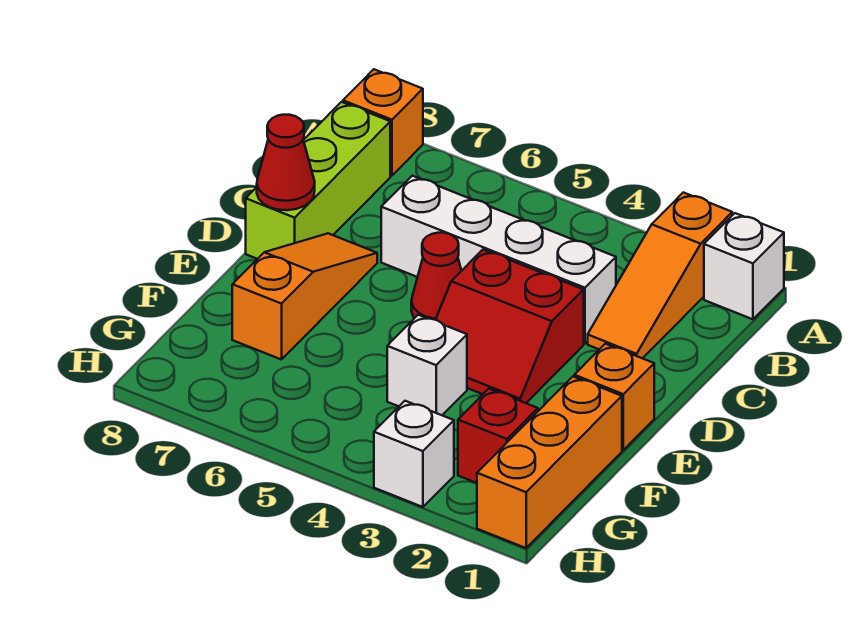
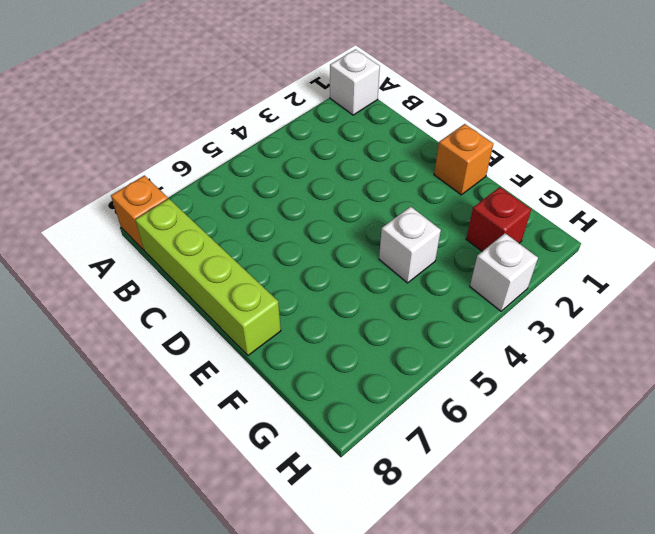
lime brick B8:E8 level 1 -> lime brick B8:D8 level 1
none -> orange slope A2:C2 level 1 top A
none -> white brick C3:C6 level 1
none -> red slope D3:E4 level 1 top D

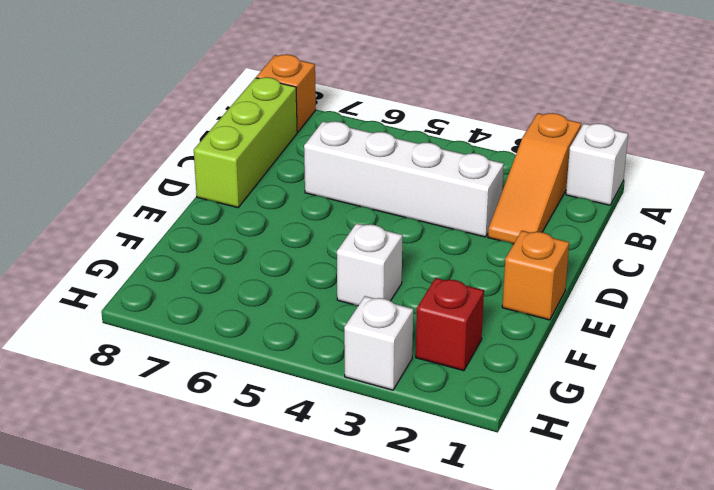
none -> red slope D3:E4 level 1 top D
none -> red cone D5 level 1
none -> orange slope D7:F7 level 1 top F

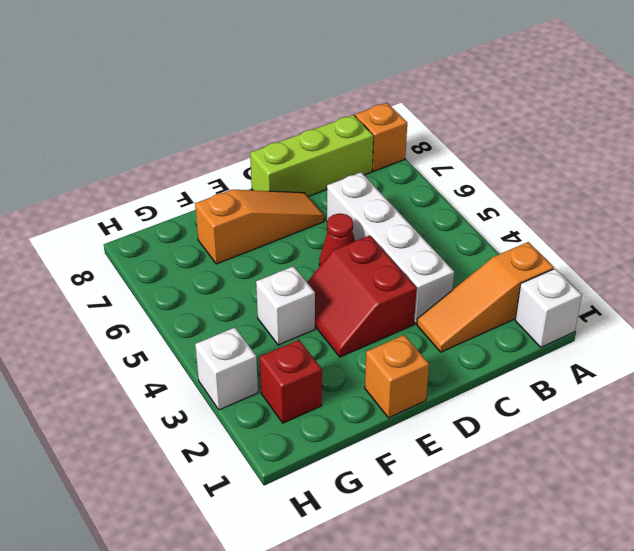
none -> orange brick F1:H1 level 1
none -> red cone D8 level 2

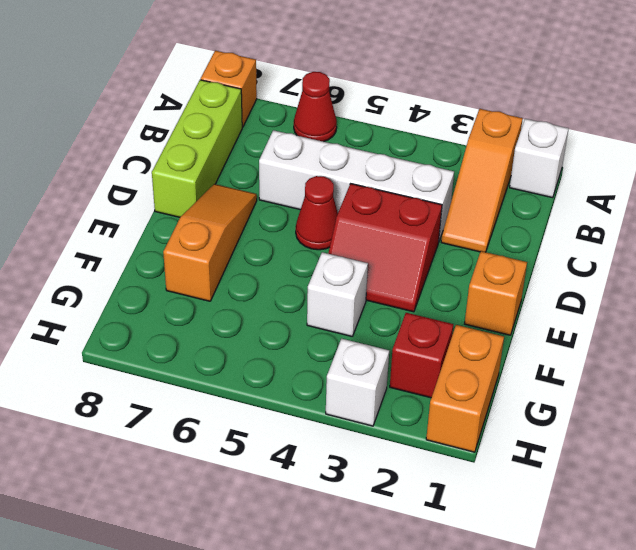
red cone A6 level 1 -> red cone D8 level 2
orange brick G1:H1 level 1 -> orange brick F1:H1 level 1

